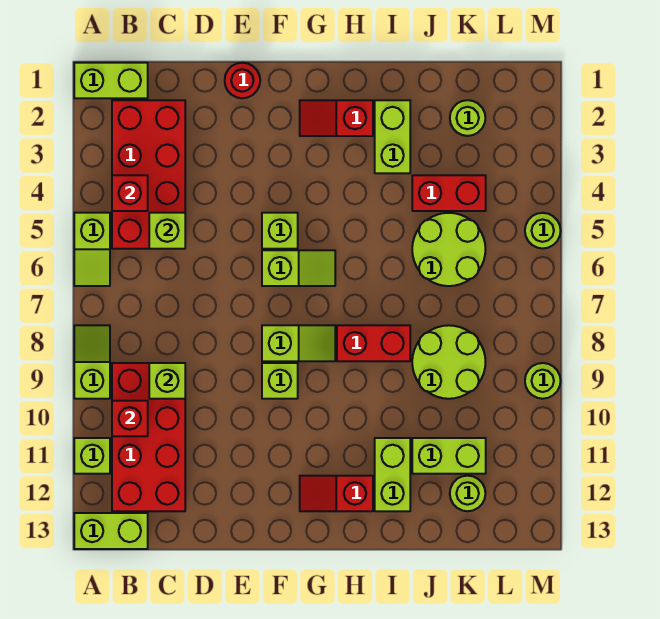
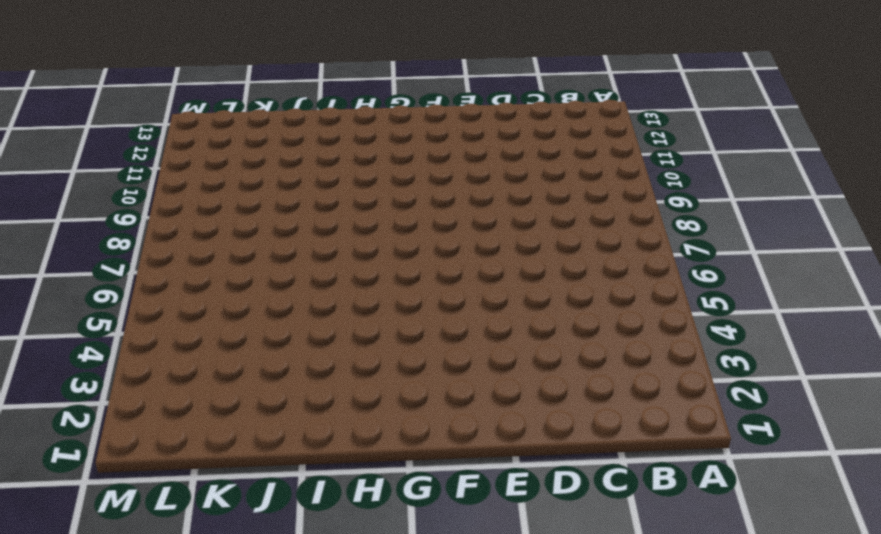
none -> lime brick A1:B1 level 1
none -> lime slope A5:A6 level 1 top 5
none -> lime slope A8:A9 level 1 top 9

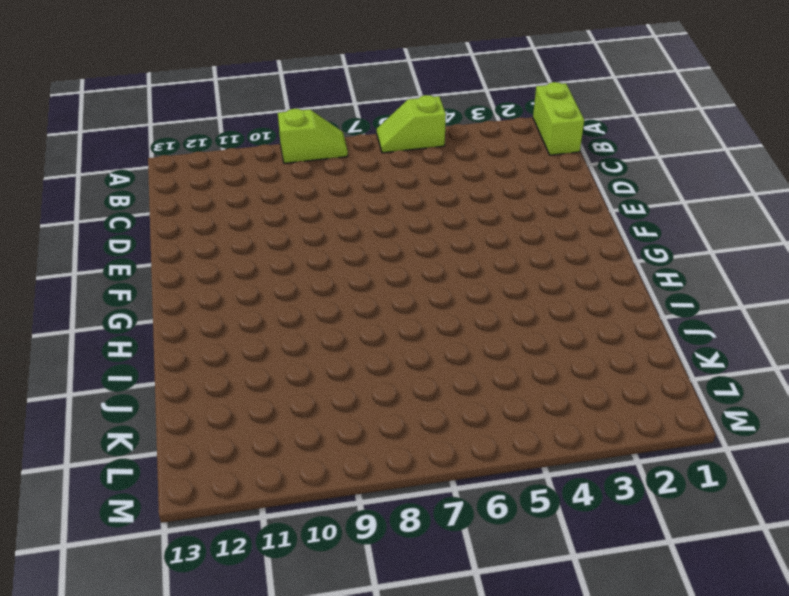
none -> lime brick A11 level 1
none -> lime brick A13:B13 level 1
none -> red brick B2:C5 level 1

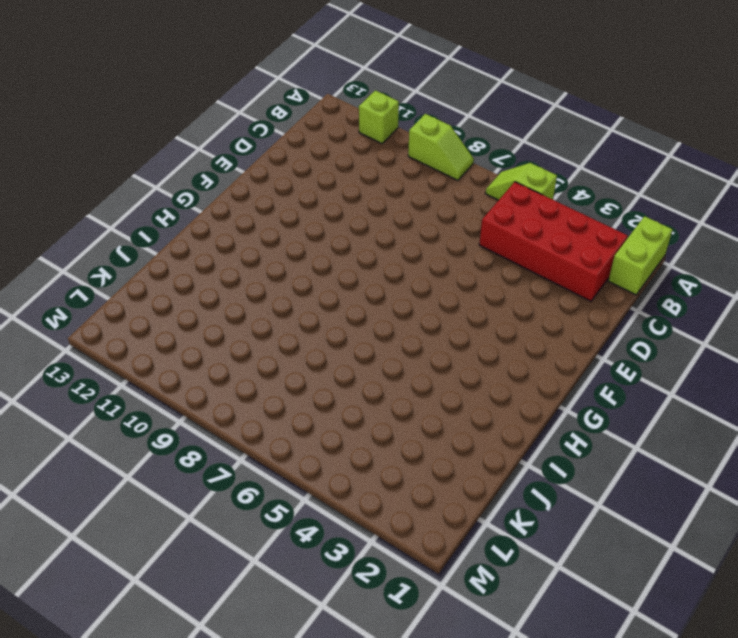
none -> lime brick A13:B13 level 1
none -> red brick B9:C12 level 1
none -> red round brick E1 level 1

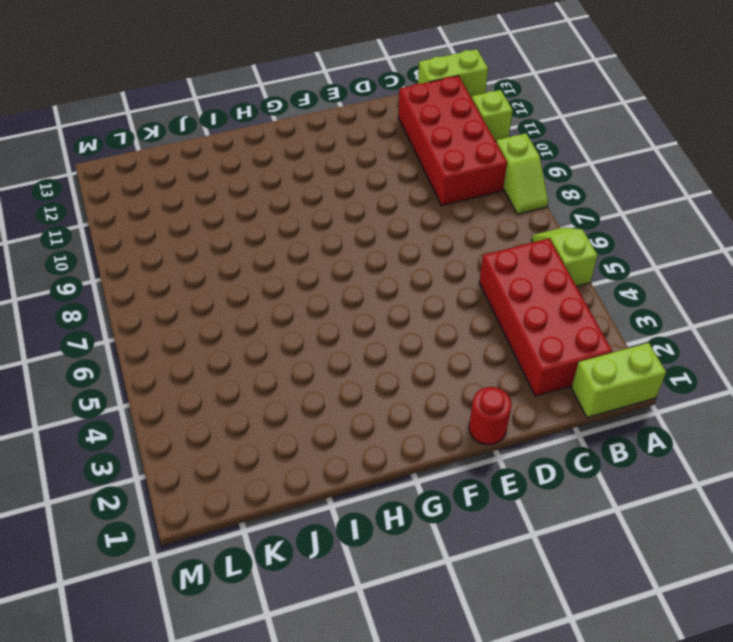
none -> lime brick F5 level 1
none -> lime slope F6:G6 level 1 top F
none -> lime slope F8:G8 level 1 top F

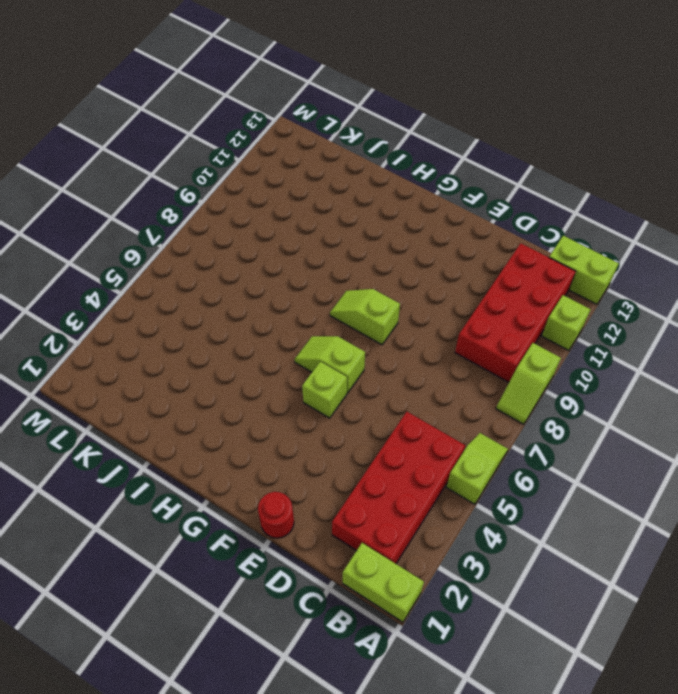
none -> lime brick F9 level 1
none -> red slope G2:H2 level 1 top H
none -> red slope G12:H12 level 1 top H

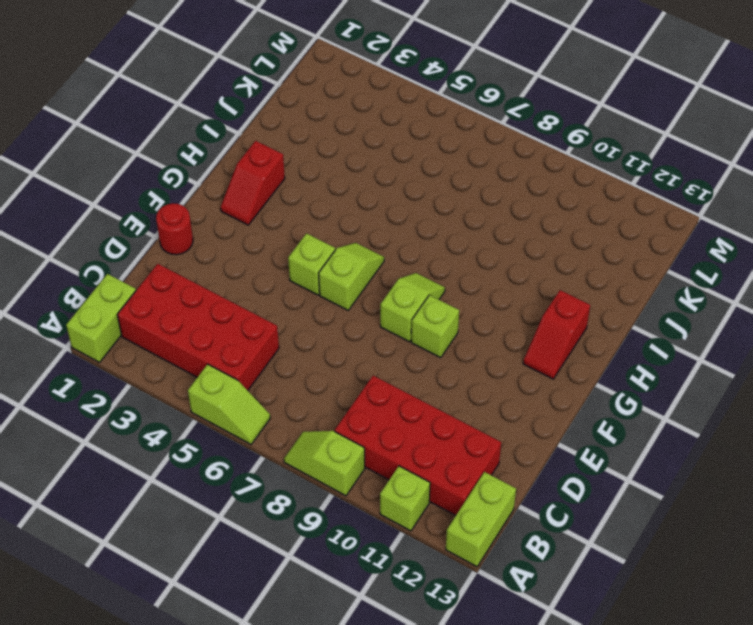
none -> red brick H8:I8 level 1
none -> lime brick I2:I3 level 1
none -> lime brick I11:I12 level 1

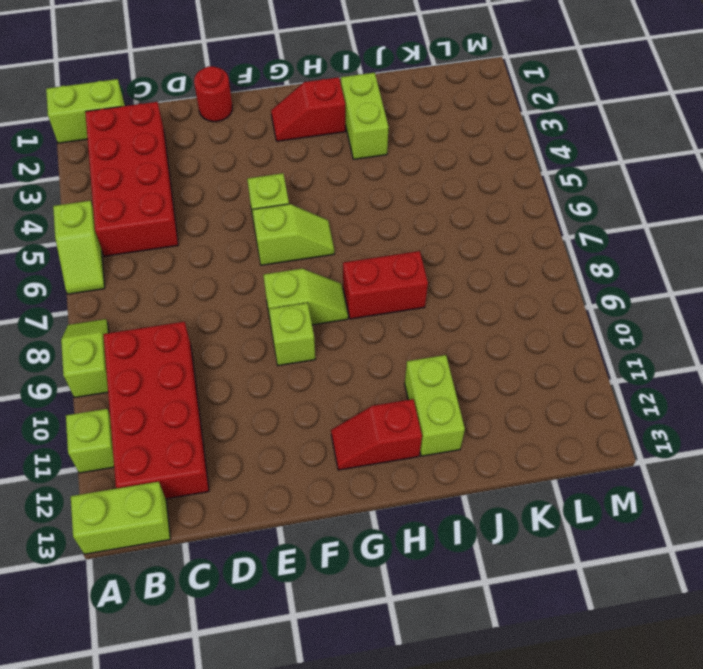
none -> red brick J4:K4 level 1
none -> lime round brick J5:K6 level 1
none -> lime round brick J8:K9 level 1

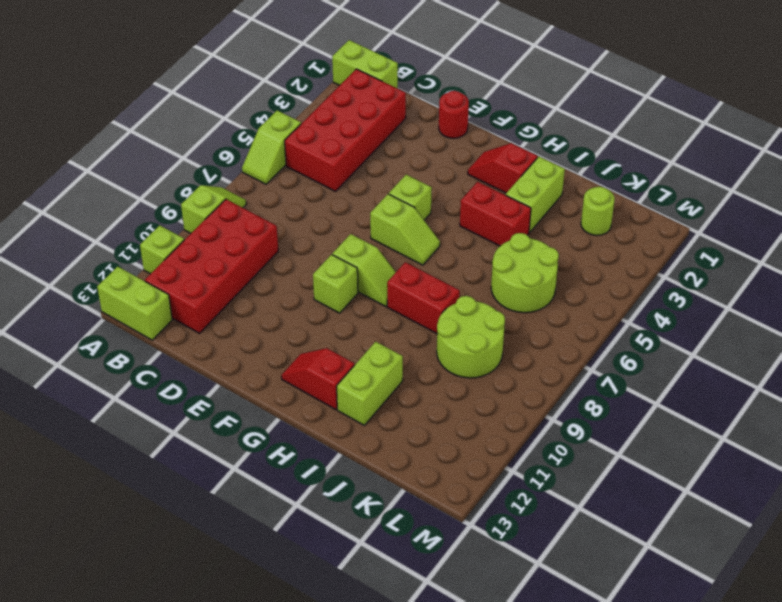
red brick H4:I4 level 1 -> red brick J4:K4 level 1
none -> lime brick J11:K11 level 1
none -> lime round brick K12 level 1
none -> lime round brick M5 level 1

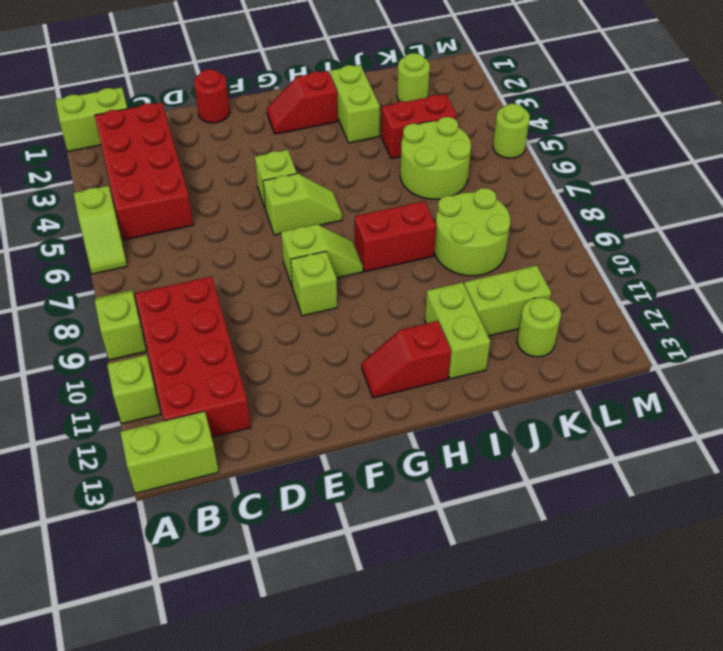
none -> lime round brick M9 level 1
none -> red brick B4 level 2
none -> red brick B10 level 2

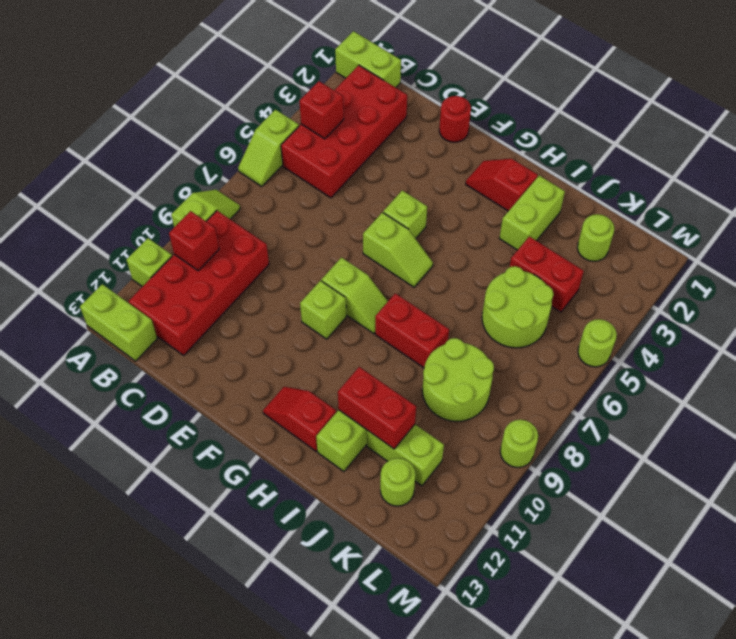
red brick I11:J11 level 2 -> none
none -> lime brick C5 level 2
none -> lime brick C9 level 2

